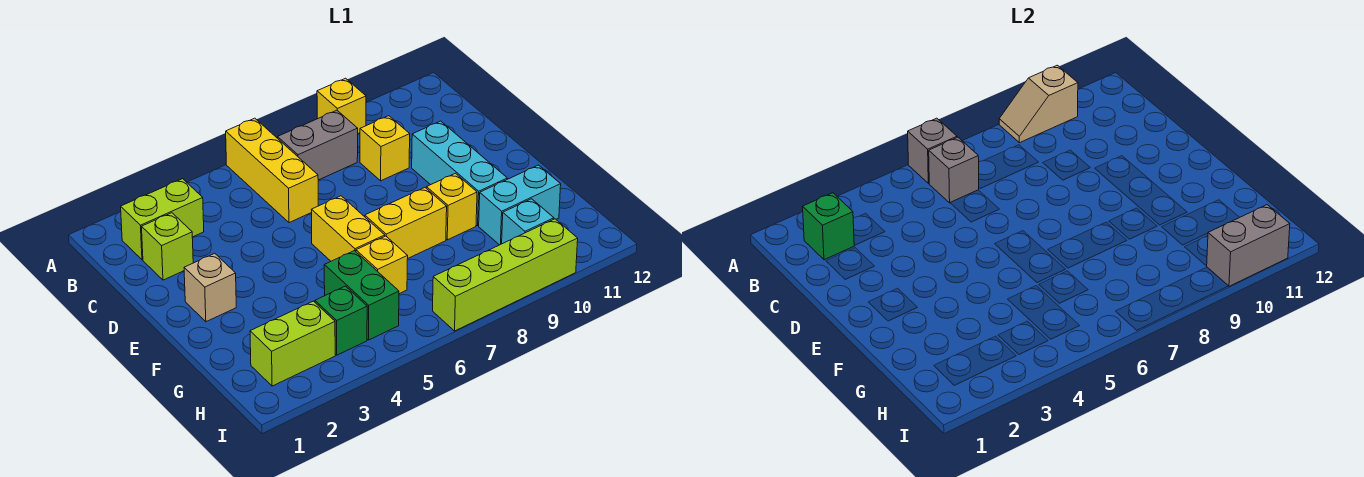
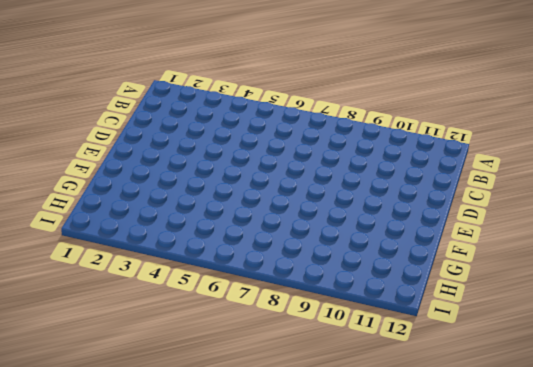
none -> yellow brick A6:C6 level 1
none -> yellow brick A9 level 1
none -> lime brick B2:B3 level 1

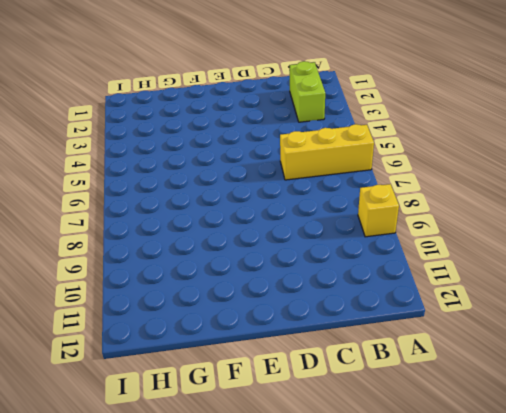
none -> grey brick B7:B8 level 1
none -> lime brick C2 level 1
none -> yellow brick C9 level 1

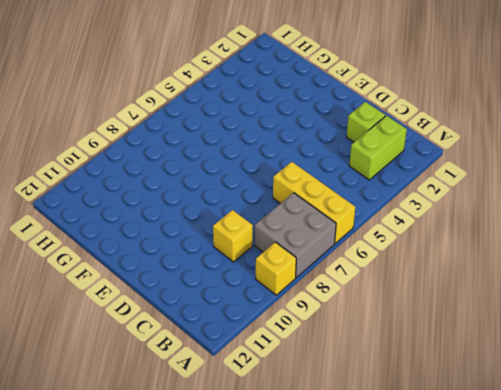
grey brick A7:B8 level 1 -> grey brick B7:B8 level 1
none -> cyan brick D10:F10 level 1
none -> tan brick E2 level 1
none -> yellow brick E6:F6 level 1

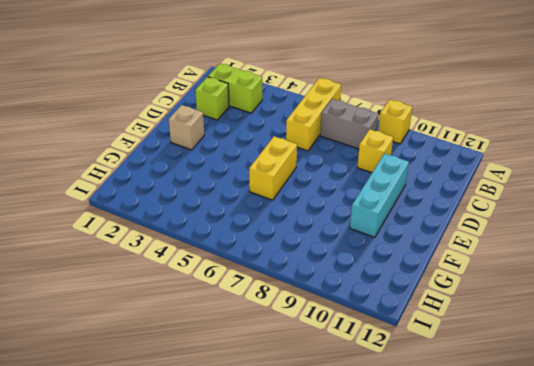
none -> yellow brick F7:F8 level 1
none -> yellow brick F9 level 1
none -> green brick G5:H5 level 1

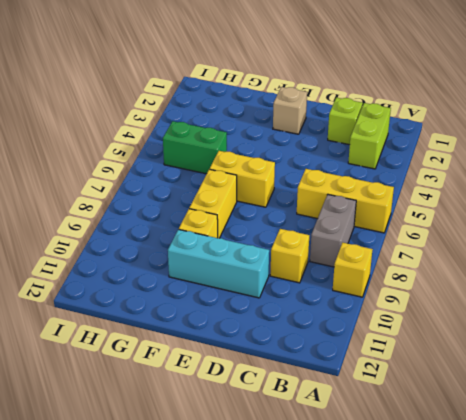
none -> yellow brick G6 level 1
none -> cyan brick G10:G11 level 1
none -> lime brick H2:H3 level 1

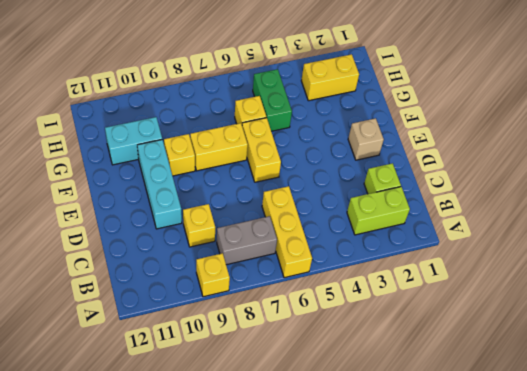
yellow brick H2:H3 level 1 -> lime brick H2:H3 level 1
none -> green brick H4 level 1
none -> cyan brick H10 level 1
none -> lime brick I7:I10 level 1

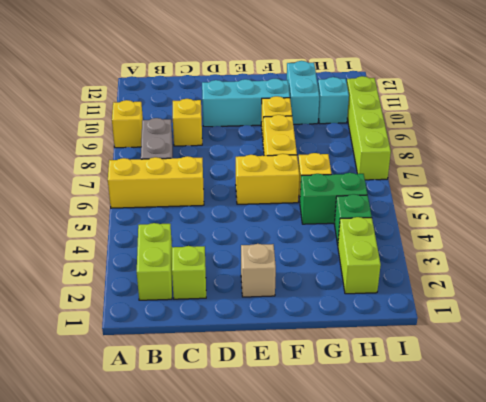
none -> grey brick A6 level 2
none -> tan slope A9:A10 level 2 top 10
none -> green brick B2 level 2

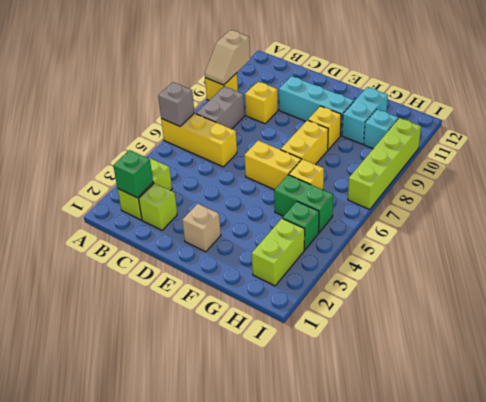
none -> grey brick B6 level 2
none -> grey brick I10:I11 level 2

